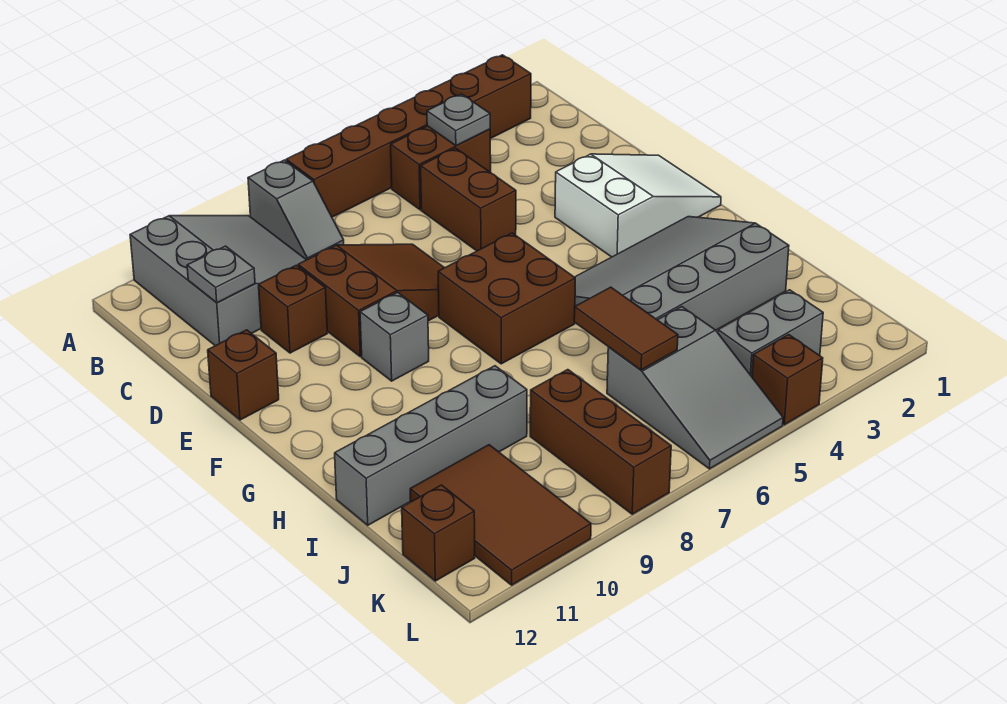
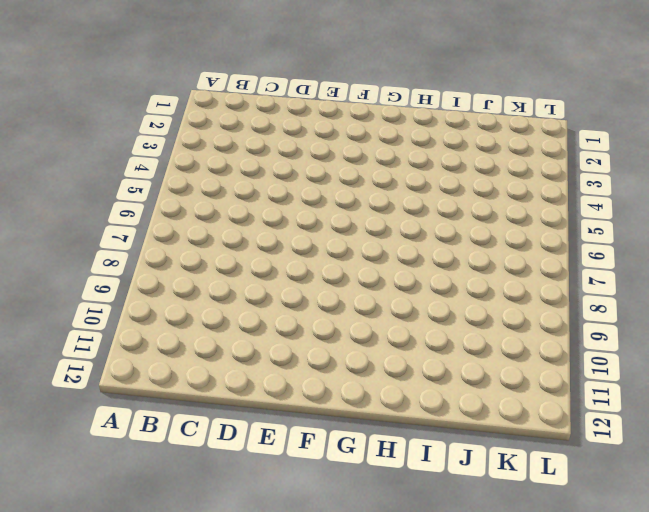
none -> brown brick A2:A7 level 1
none -> grey slope A8:B8 level 1 top A
none -> grey slope A9:C11 level 1 top 11

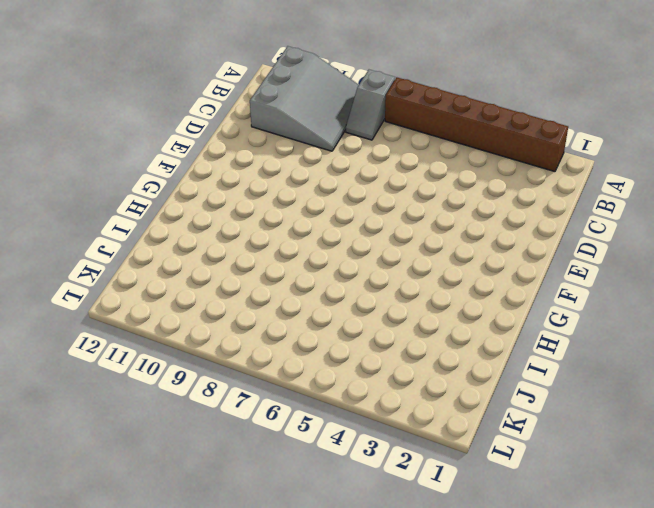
none -> brown brick B4:B5 level 1
none -> brown brick C5:D5 level 1
none -> brown slope D7:E9 level 1 top 9

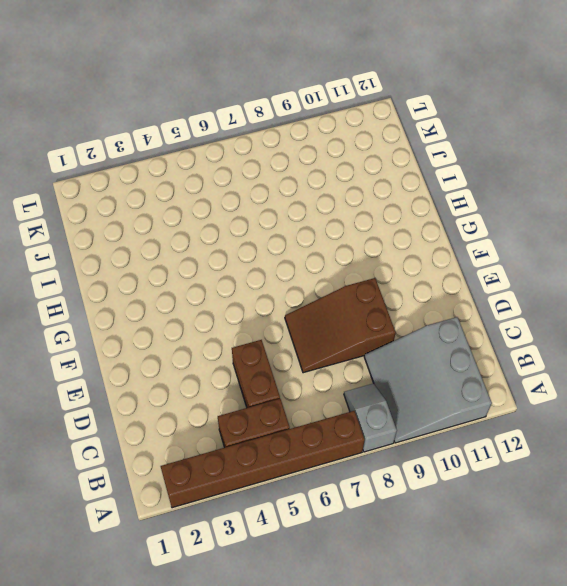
none -> brown brick D10 level 1
none -> white slope E1:F3 level 1 top 3
none -> brown brick E12 level 1

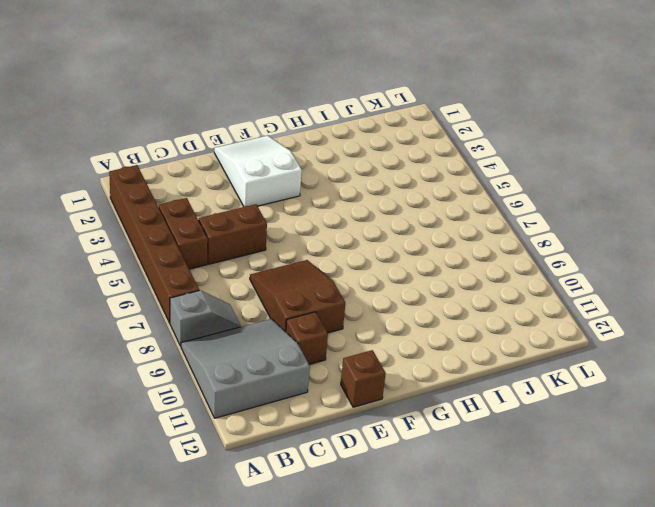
none -> brown brick F6:G7 level 1
none -> grey brick F9 level 1
none -> grey slope G2:I5 level 1 top I

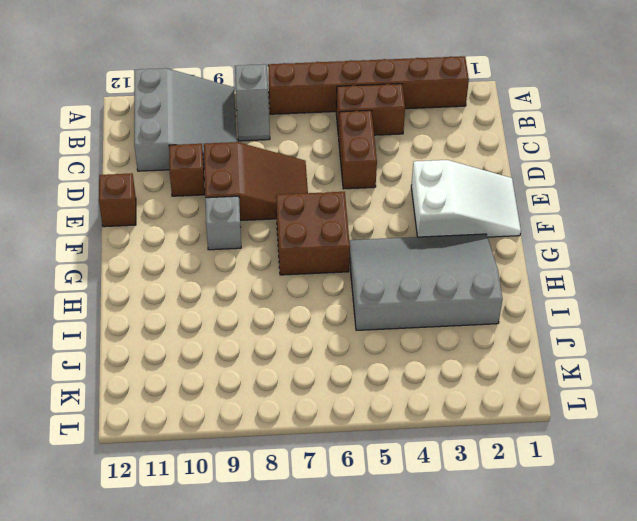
none -> grey brick I9:I12 level 1
none -> grey slope J5:L6 level 1 top J
none -> brown brick J8:L8 level 1

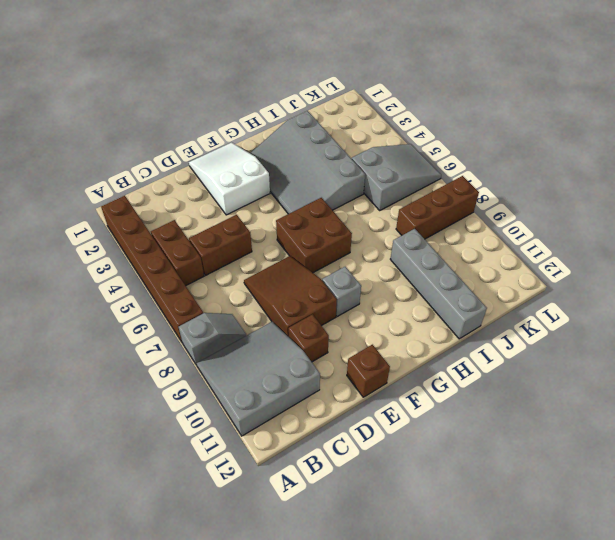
none -> brown tile J10:L11 level 1
none -> grey brick K3:K4 level 1
none -> brown brick K12 level 1

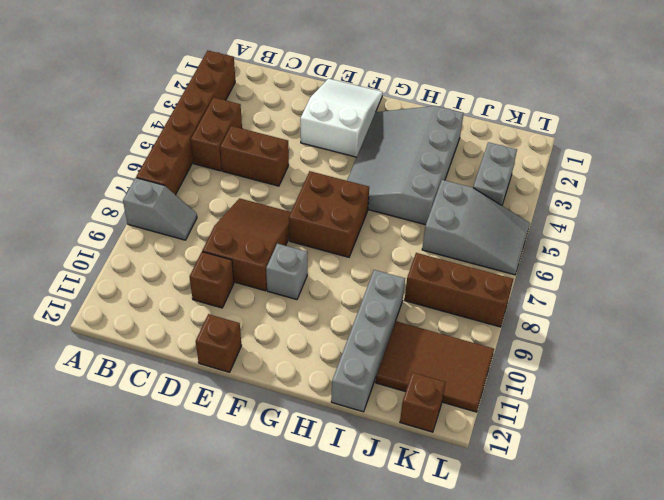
none -> grey slope A9:C11 level 1 top 11
none -> brown brick L4 level 1
none -> grey plate B4 level 2

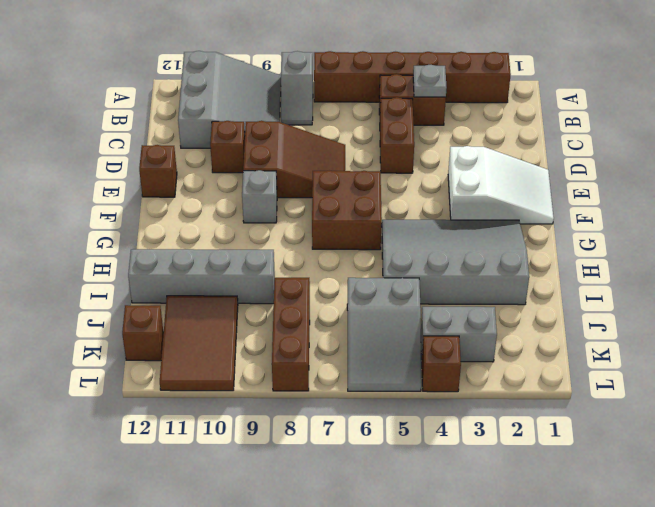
none -> grey plate C11 level 2
none -> brown tile I6:J6 level 2

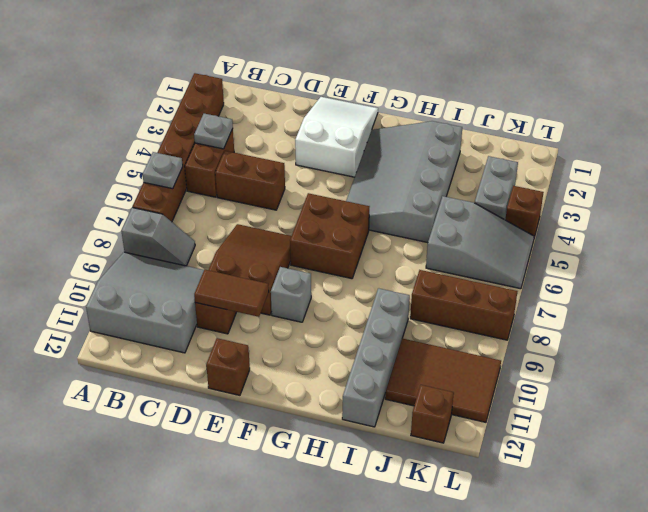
grey plate A6 level 2 -> grey plate C11 level 2
brown tile D10:E10 level 2 -> brown tile I6:J6 level 2

